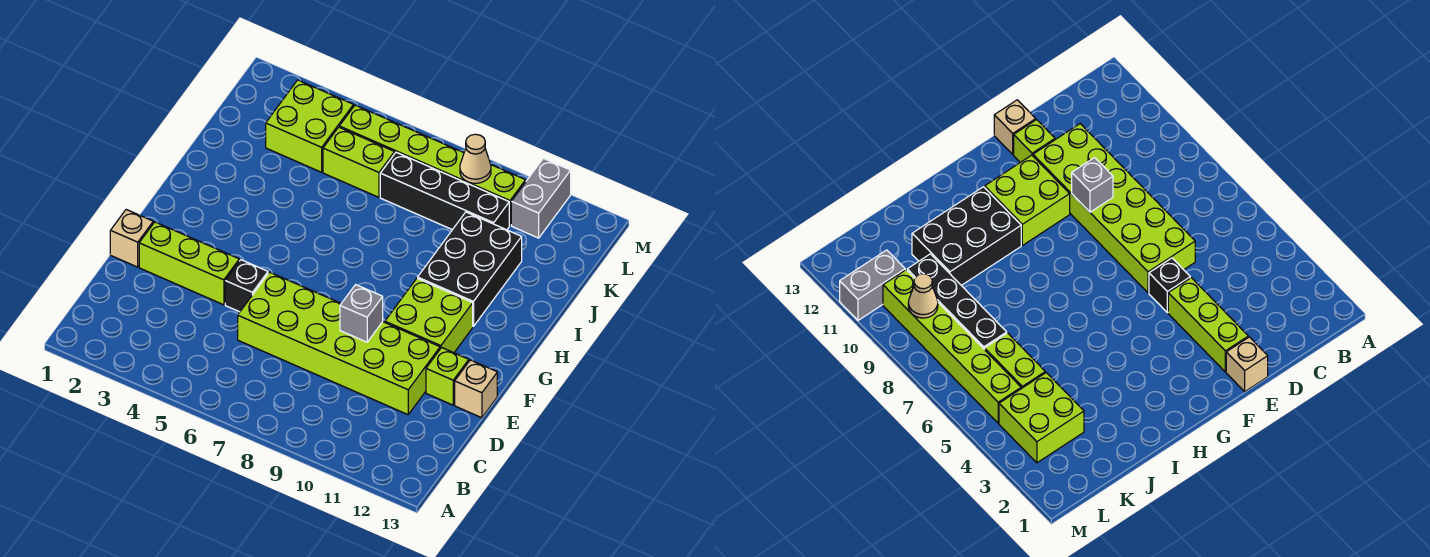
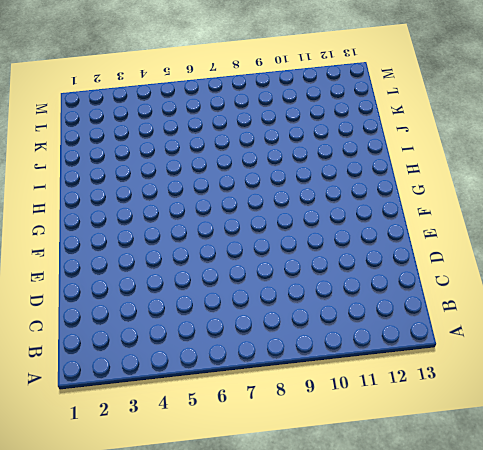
none -> lime brick D6:E11 level 1
none -> tan brick E1 level 1
none -> lime brick E2:E4 level 1

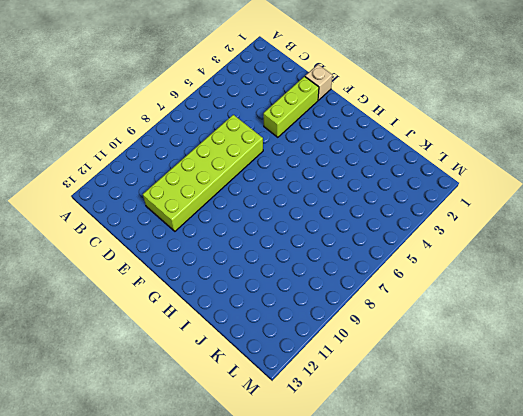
none -> black brick E5 level 1
none -> lime brick E12 level 1
none -> tan brick E13 level 1

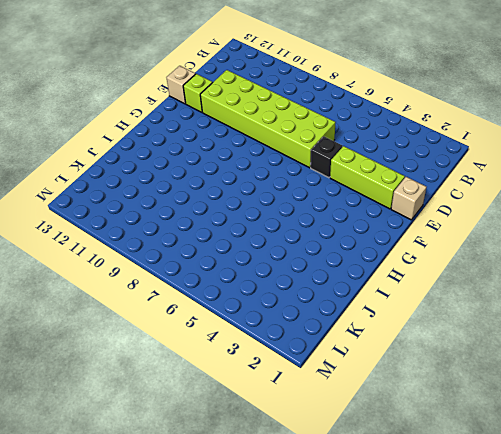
none -> lime brick F10:G11 level 1
none -> black brick H10:J11 level 1
none -> lime brick K3:L4 level 1

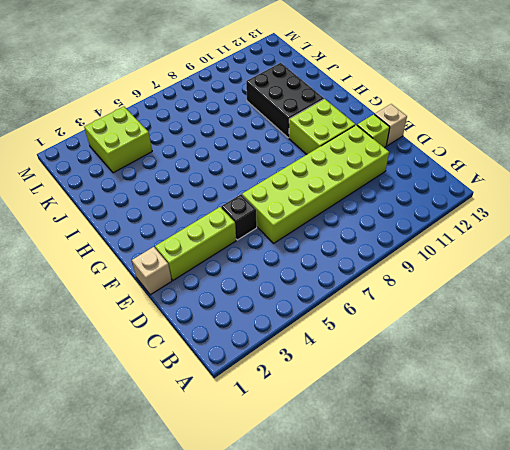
none -> lime brick K5:K6 level 1
none -> black brick K7:K10 level 1
none -> lime brick L5:L10 level 1

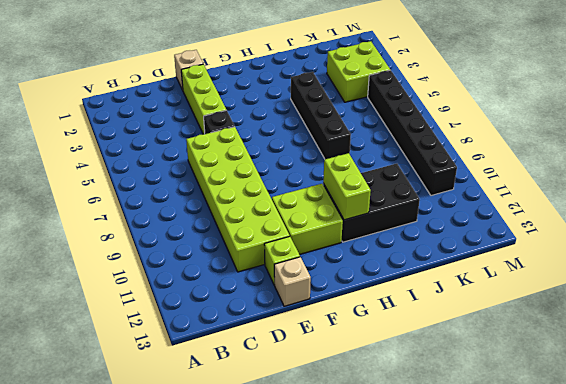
lime brick H10:H11 level 2 -> lime brick K5:K6 level 1
black brick I4:I7 level 1 -> black brick K7:K10 level 1
black brick L5:L10 level 1 -> lime brick L5:L10 level 1
none -> grey brick L11:M11 level 1
none -> grey brick E9 level 2
none -> tan cone L9 level 2

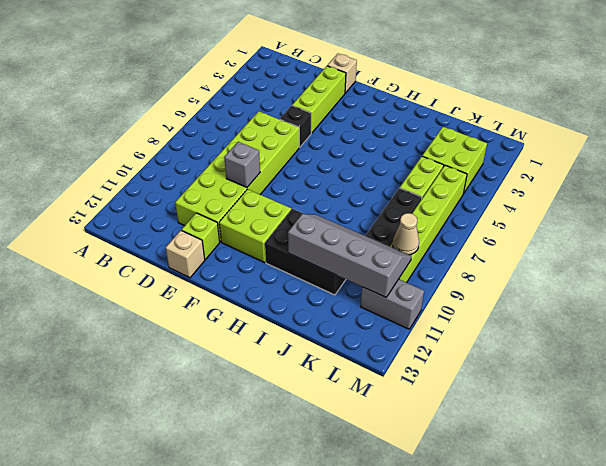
grey slope I10:L11 level 2 top 11 -> none

